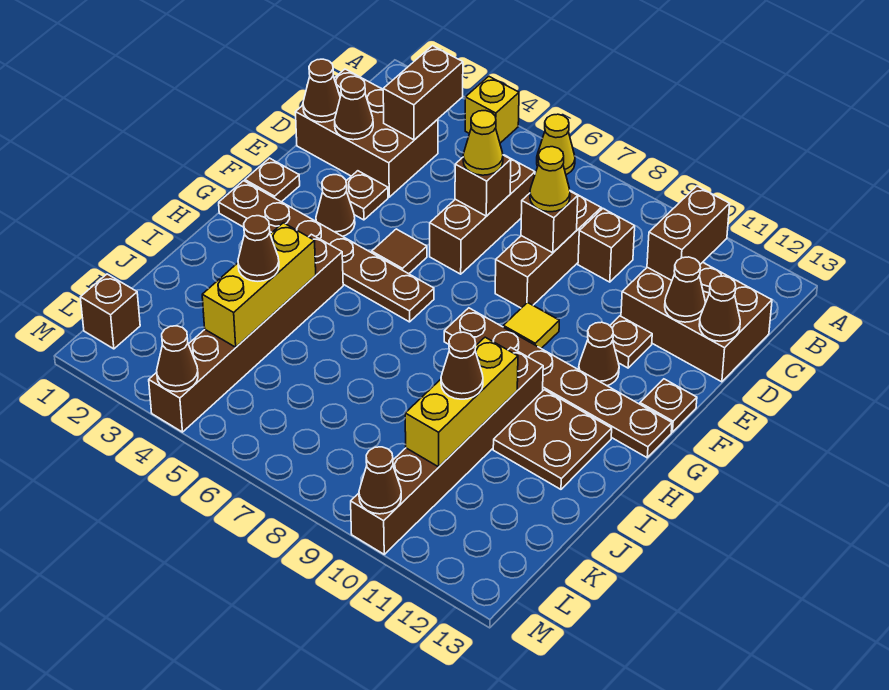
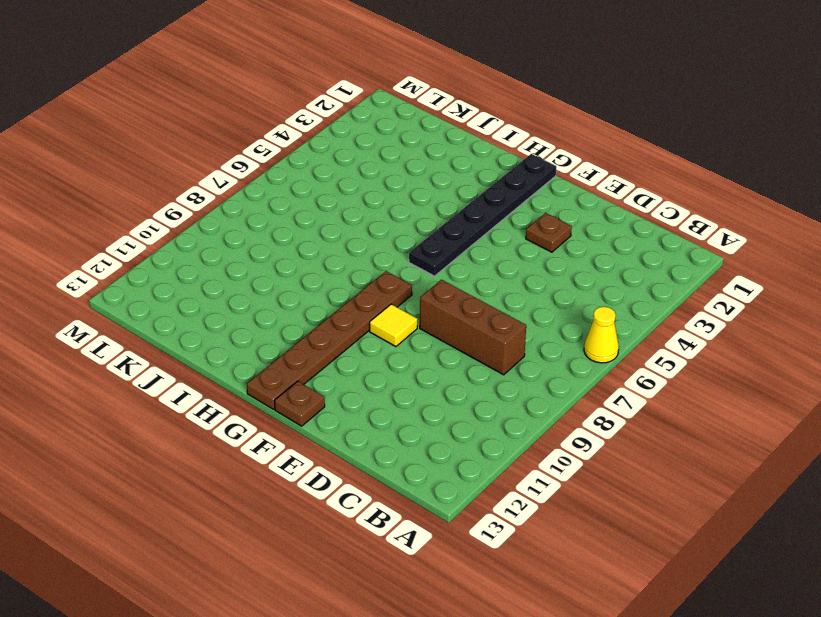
black plate G1:G6 level 1 -> brown plate G1:G6 level 1
none -> yellow brick A4 level 1
none -> brown brick C1:D3 level 1
none -> brown brick C6:E6 level 1
none -> brown brick C9 level 1

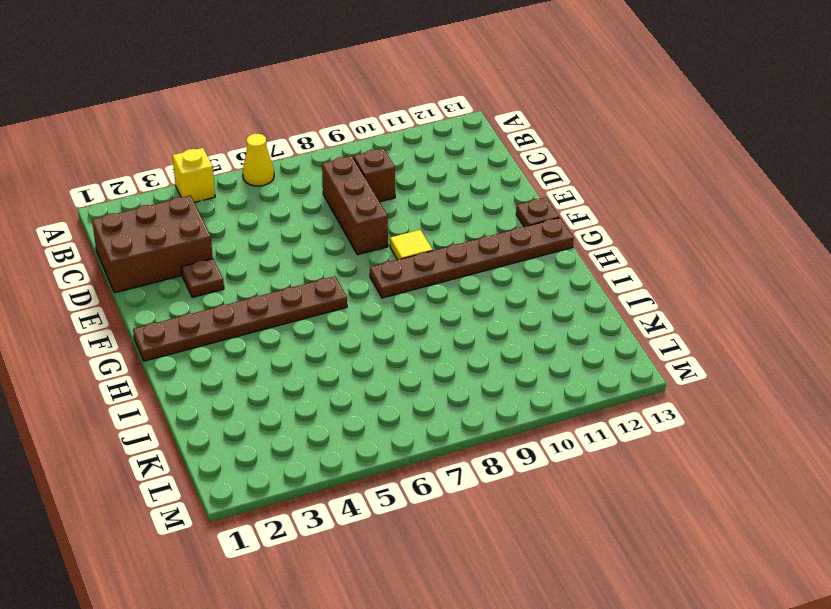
none -> brown brick C6:E6 level 1
none -> brown brick C11:D13 level 1
none -> brown plate E11 level 1
none -> brown plate F1 level 1

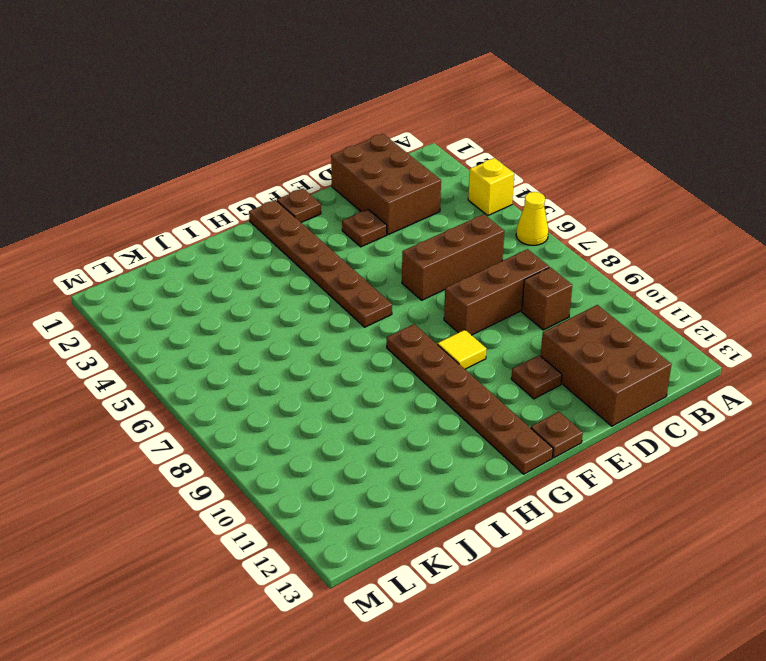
none -> brown cone F3 level 1
none -> brown tile F5 level 1
none -> brown cone F11 level 1
none -> brown brick H4:M4 level 1

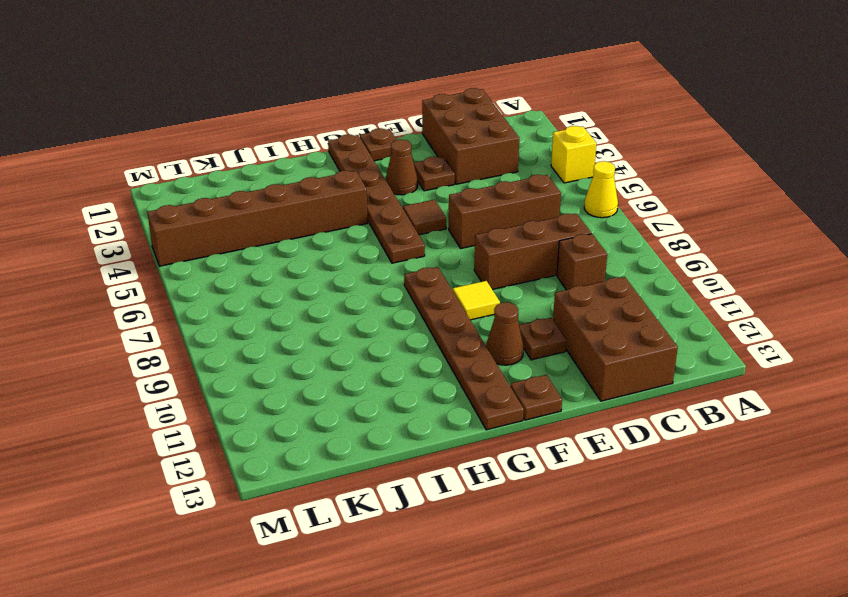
none -> brown brick H10:M10 level 1
none -> brown plate H11:I12 level 1
none -> brown brick L1 level 1
none -> brown brick B3:C3 level 2

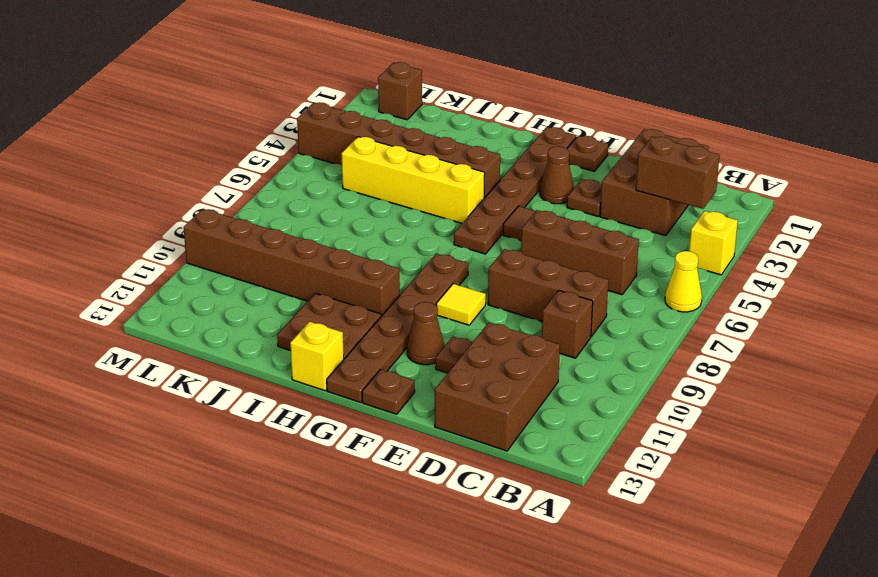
yellow brick H5:K5 level 1 -> none
yellow brick H13 level 1 -> none
none -> brown brick B11:C11 level 2
none -> brown cone D1 level 2
none -> brown cone D2 level 2
none -> brown brick D6 level 2

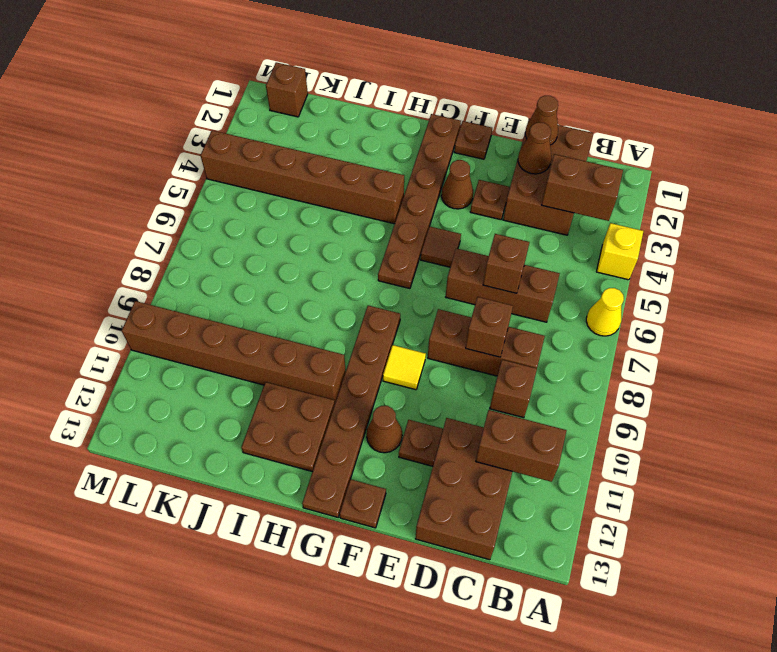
none -> brown cone D12 level 2
none -> brown cone D13 level 2
none -> yellow brick I4:K4 level 2
none -> yellow brick I10:K10 level 2

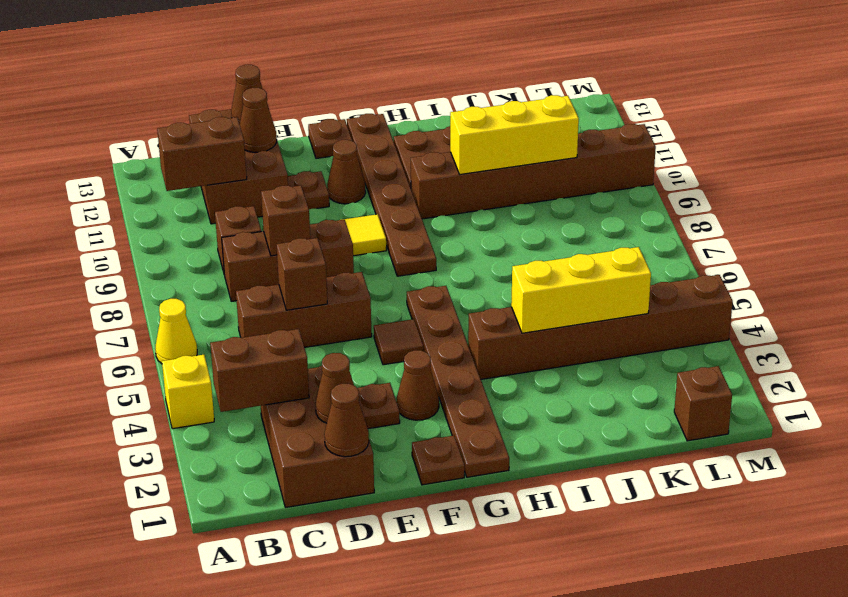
none -> brown cone M4 level 2
none -> brown cone M10 level 2
none -> yellow cone D6 level 3
none -> yellow cone D8 level 3

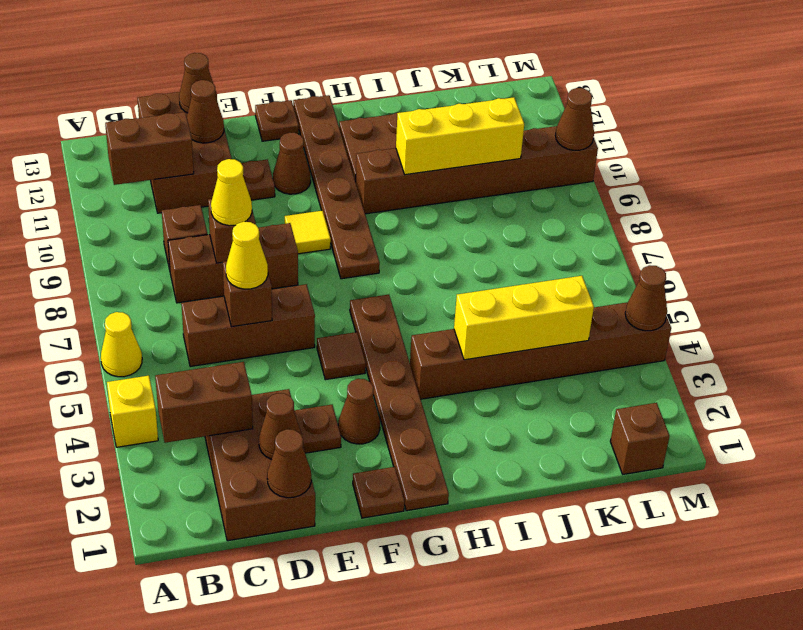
none -> brown cone J4 level 3
none -> brown cone J10 level 3

